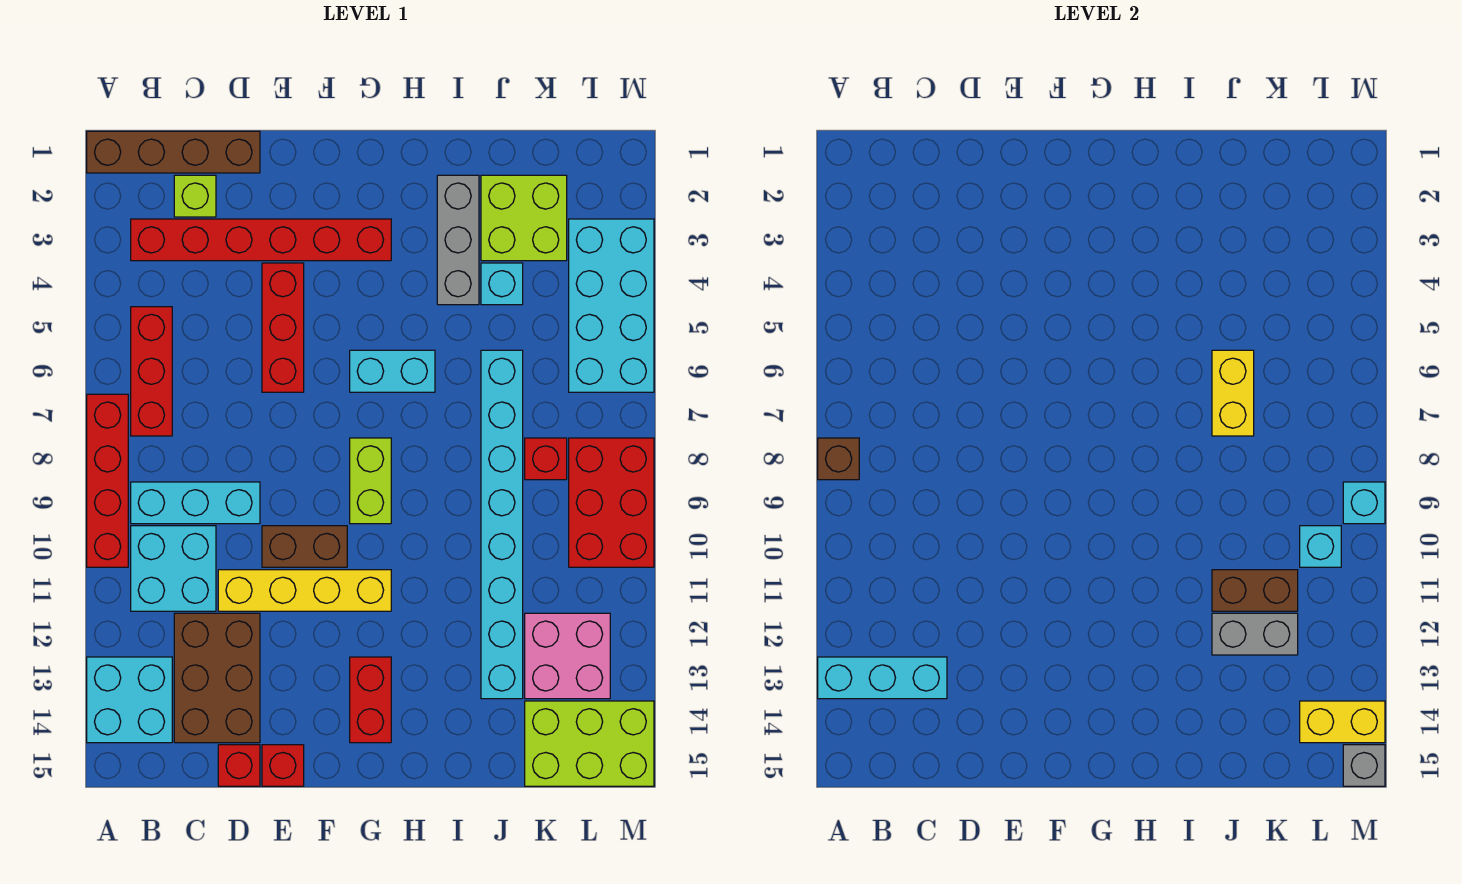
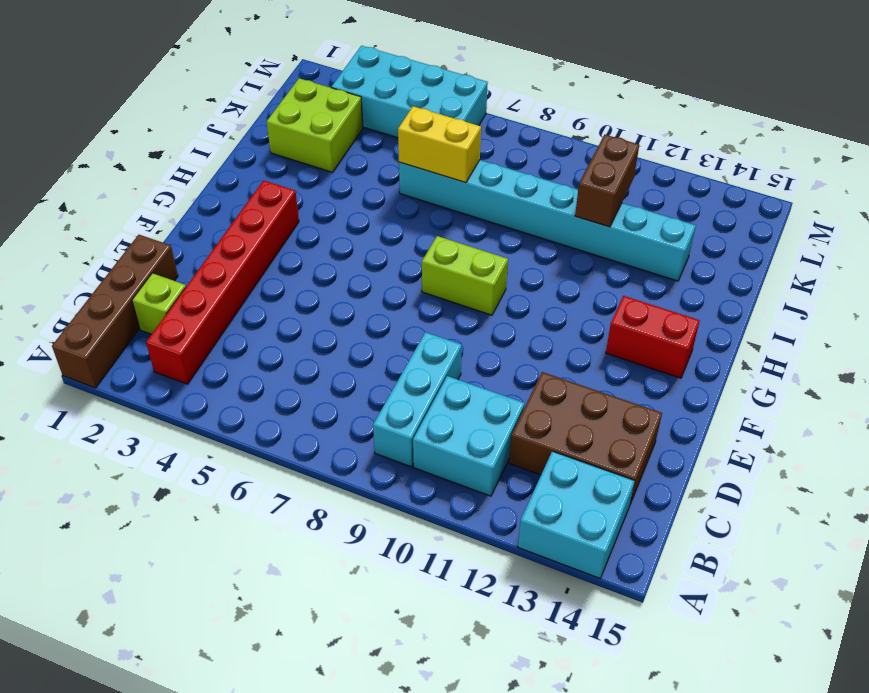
none -> red brick A7:A10 level 1
none -> red brick B5:B7 level 1
none -> yellow brick D11:G11 level 1
none -> red brick D15 level 1

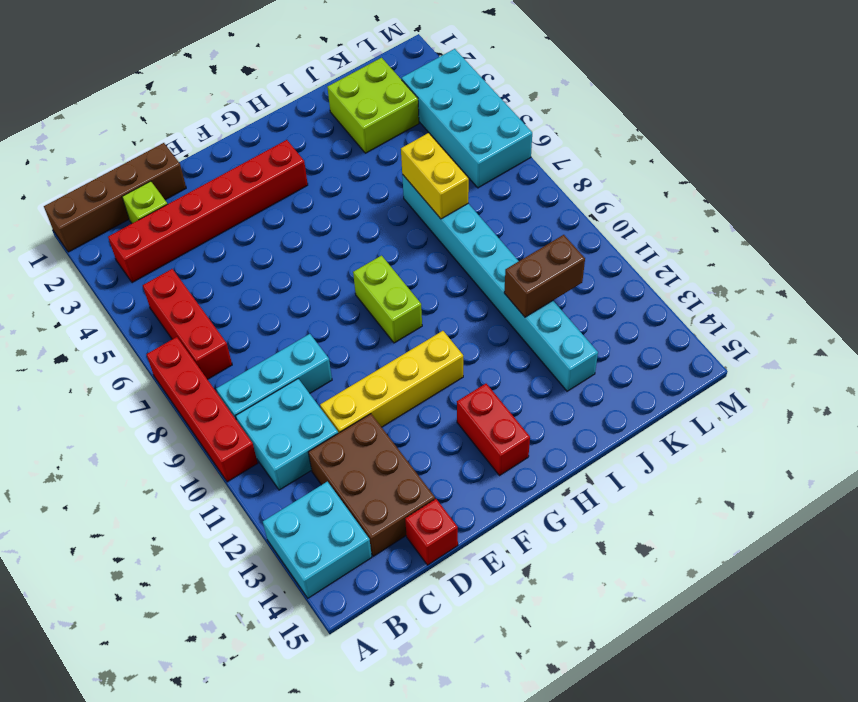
none -> red brick E4:E6 level 1
none -> brown brick E10:F10 level 1
none -> red brick E15 level 1
none -> cyan brick G6:H6 level 1

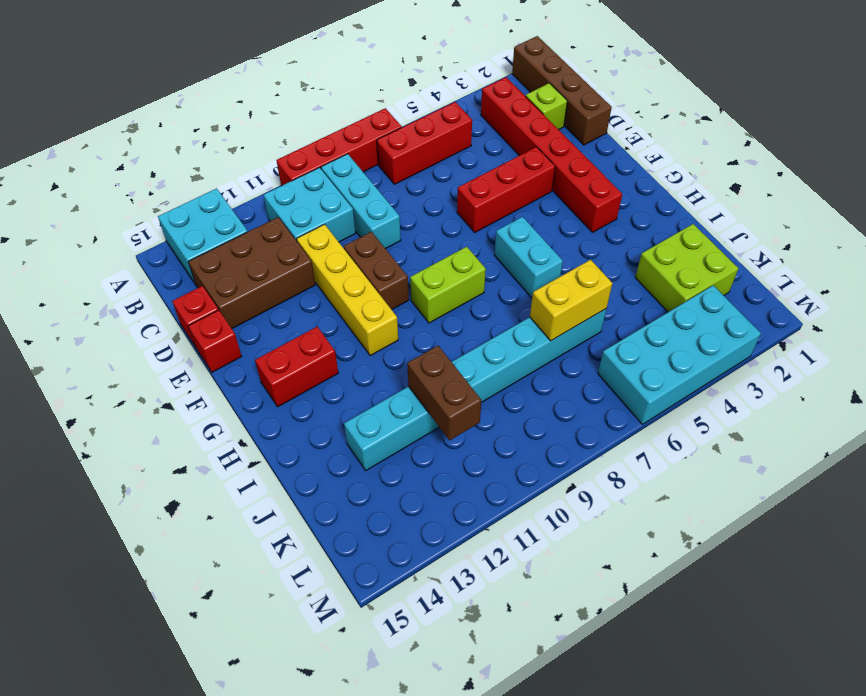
none -> grey brick I2:I4 level 1
none -> cyan brick J4 level 1
none -> red brick K8 level 1
none -> pink brick K12:L13 level 1

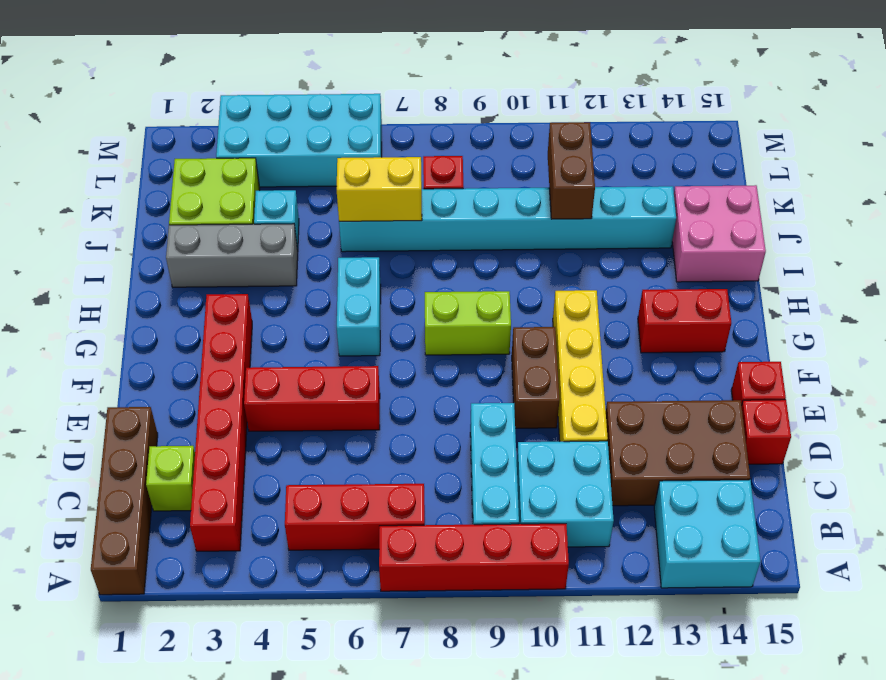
pink brick I14:J15 level 1 -> pink brick K12:L13 level 1
none -> lime brick K14:M15 level 1
none -> red brick L8:M10 level 1
none -> brown brick A8 level 2
none -> cyan brick A13:C13 level 2

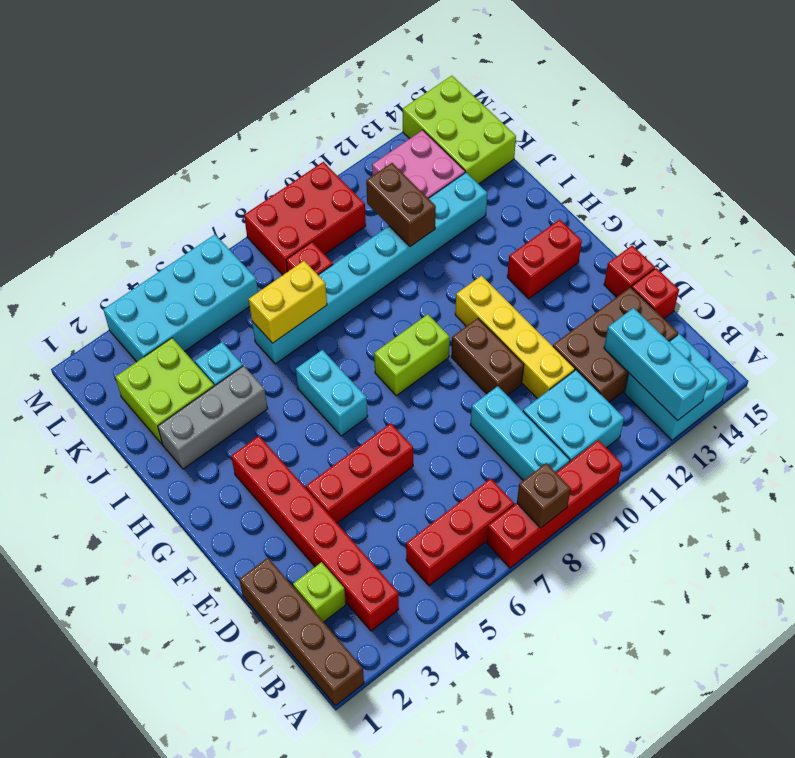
none -> grey brick J12:K12 level 2
none -> cyan brick L10 level 2
none -> yellow brick L14:M14 level 2
none -> cyan brick M9 level 2

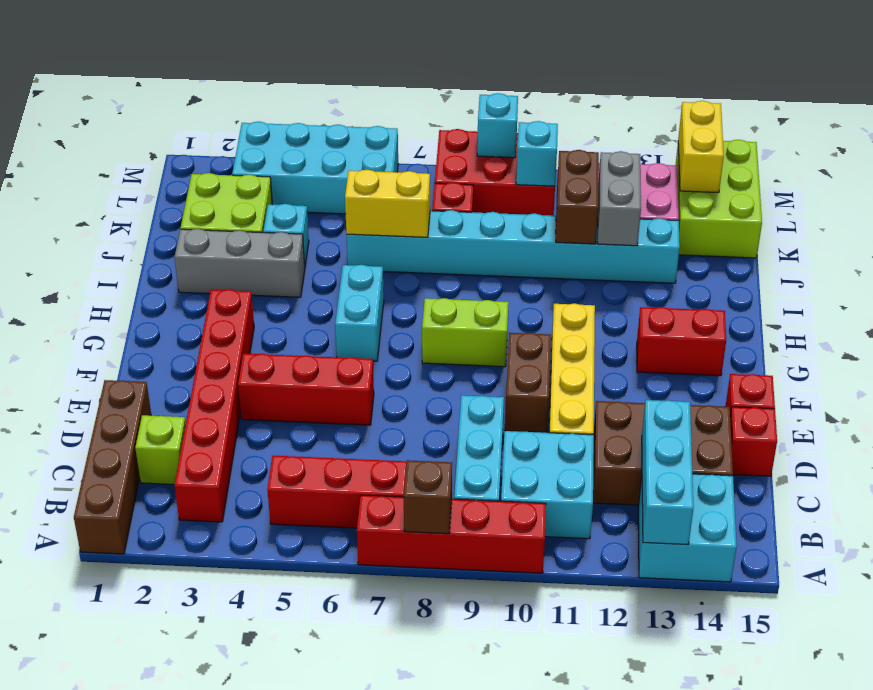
none -> grey brick M15 level 2

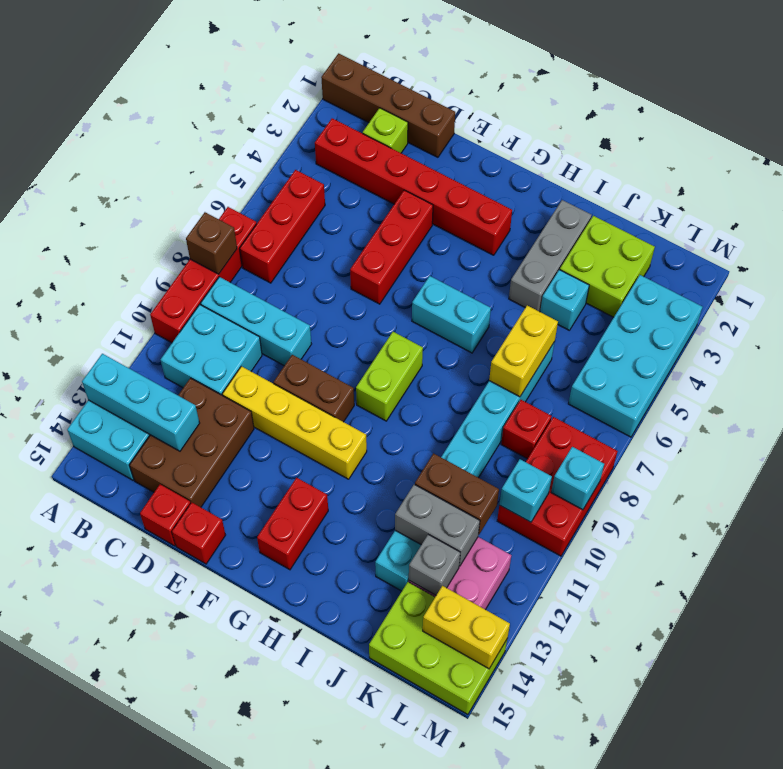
grey brick K13 level 2 -> grey brick M15 level 2

